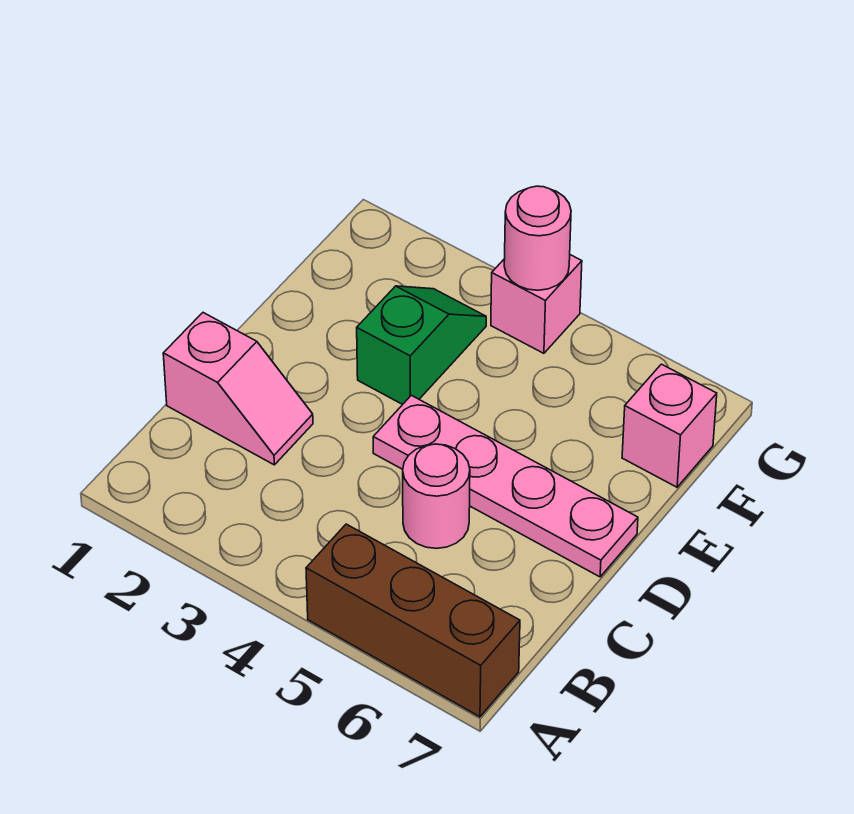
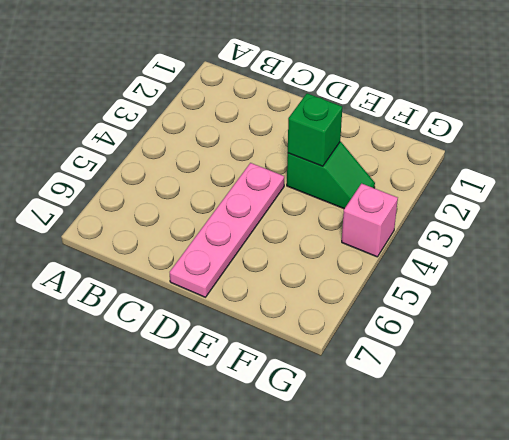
green brick E3 level 2 -> none
none -> brown brick A5:A7 level 1
none -> pink slope C1:C2 level 1 top 1

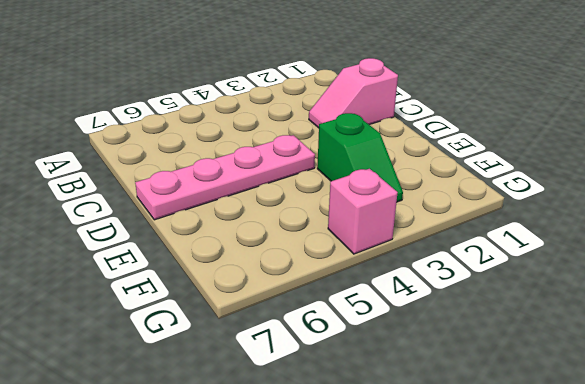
none -> brown brick A5:A7 level 1
none -> pink round brick C5 level 1

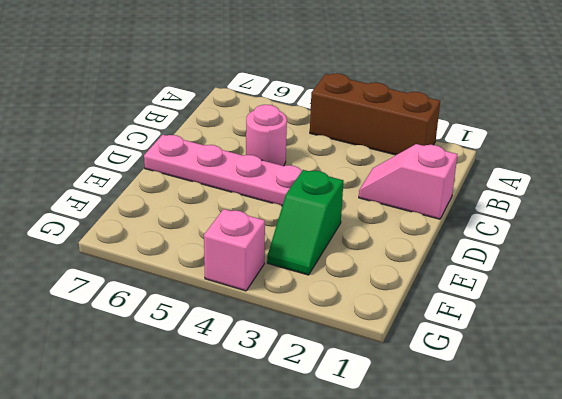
brown brick A2:A4 level 1 -> brown brick A5:A7 level 1
none -> pink brick F7 level 1
none -> pink round brick G4 level 2

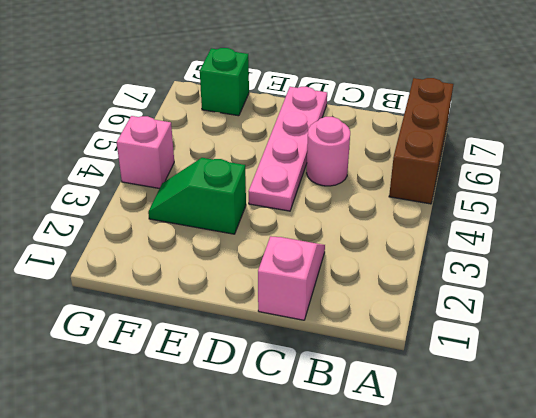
green brick F7 level 1 -> pink brick F7 level 1
none -> pink round brick G4 level 2

